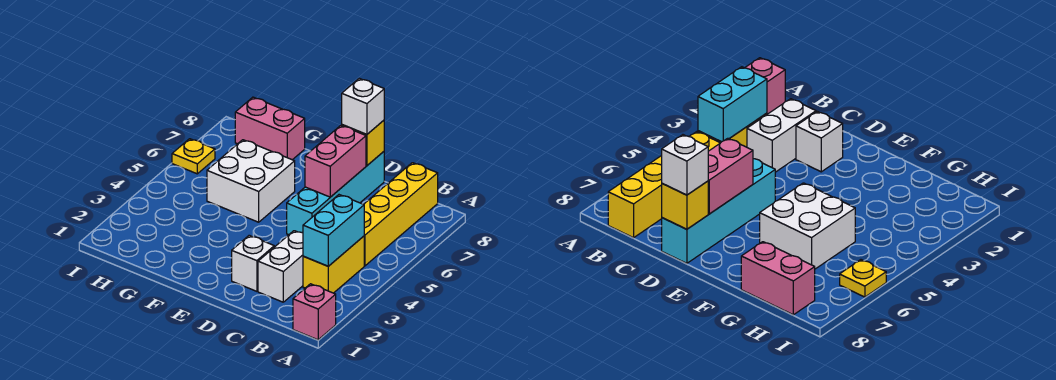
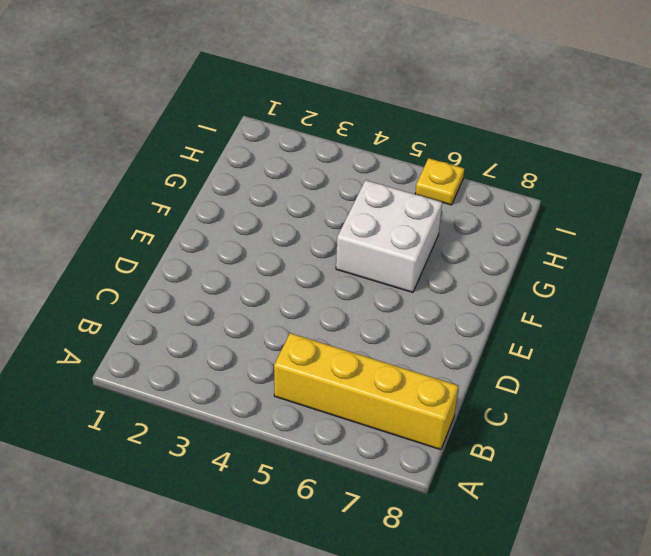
none -> pink brick A1 level 1
none -> yellow brick B3:B4 level 1
none -> white brick C2:C3 level 1

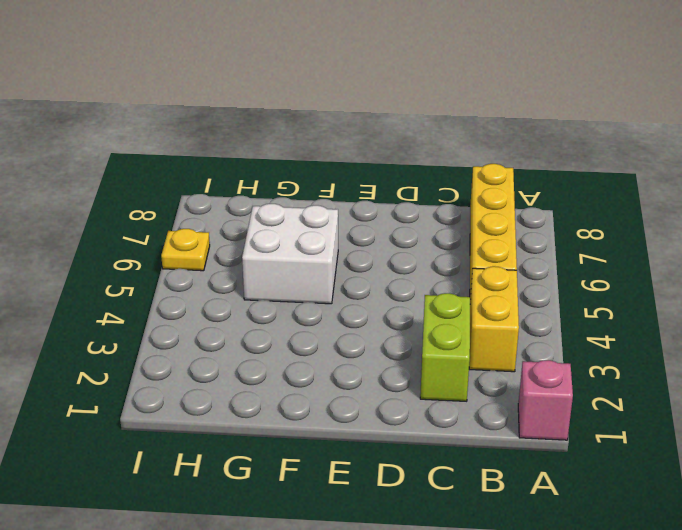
lime brick C2:C3 level 1 -> white brick C2:C3 level 1
none -> white brick D2 level 1
none -> cyan brick D5:D8 level 1
none -> pink brick G8:H8 level 1

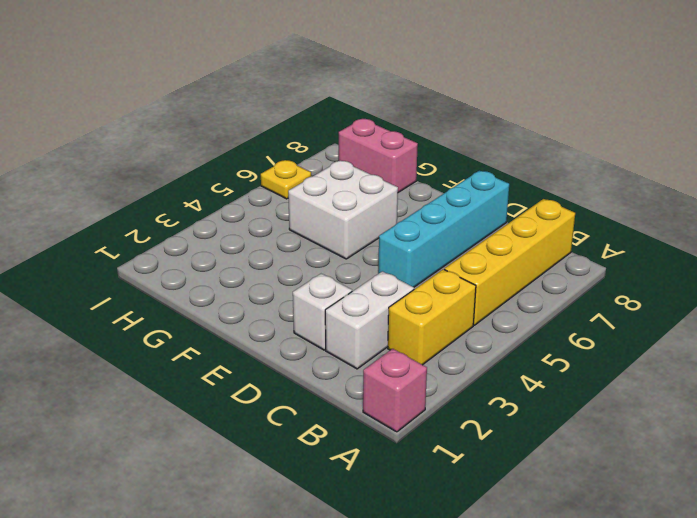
none -> cyan brick B3:B4 level 2
none -> pink brick D6:D7 level 2
none -> yellow brick D8 level 2

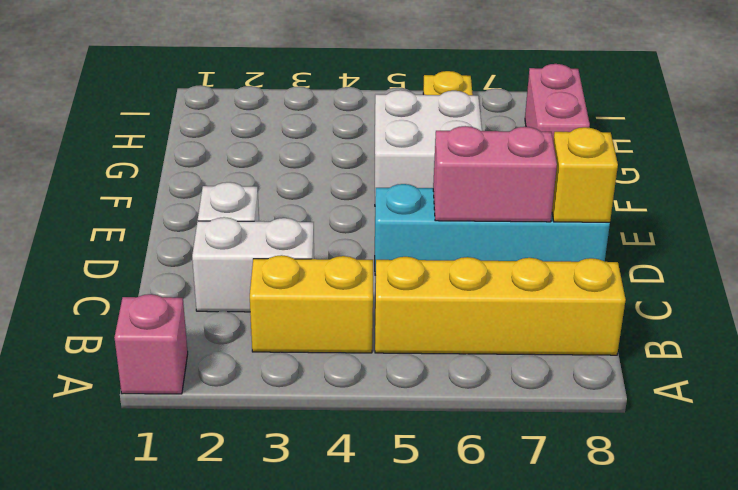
none -> cyan brick B3:B4 level 2
none -> white brick D8 level 3

